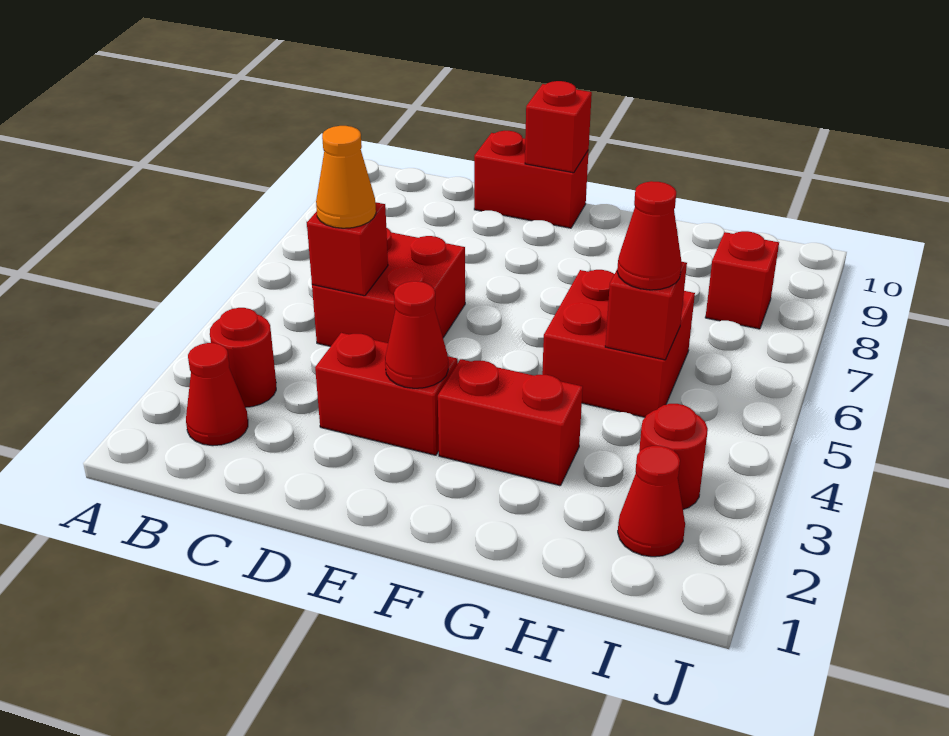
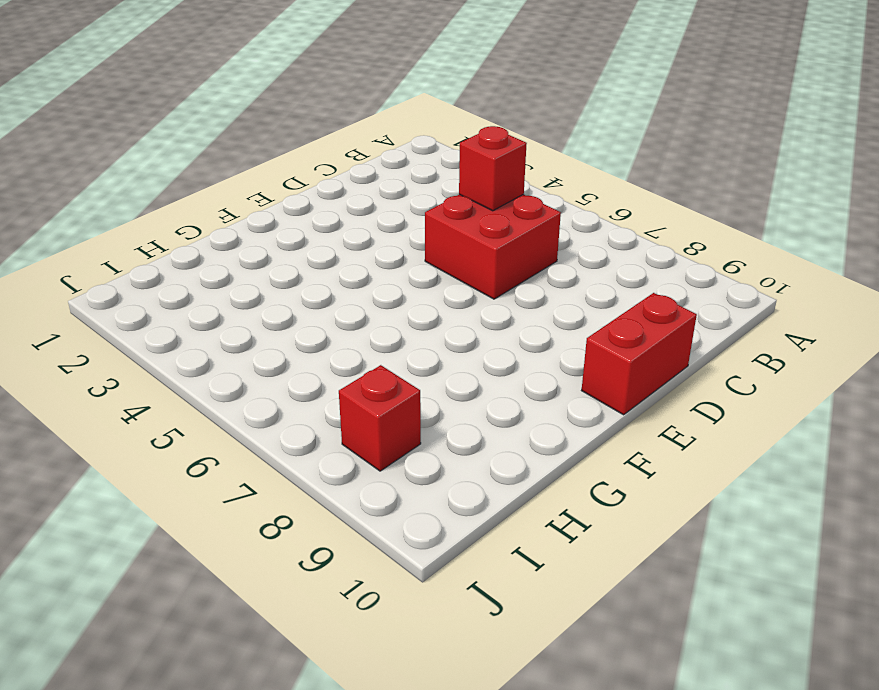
none -> red cone B2 level 1
none -> red round brick B3 level 1
none -> red brick D3:E3 level 1

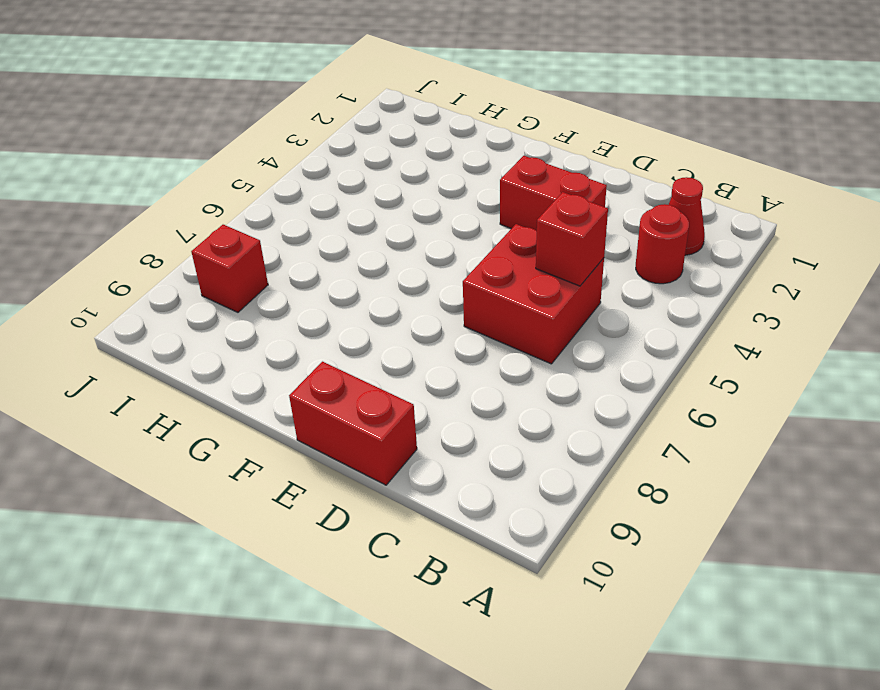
none -> red brick F3:G3 level 1
none -> red brick G5:H6 level 1
none -> red cone I2 level 1

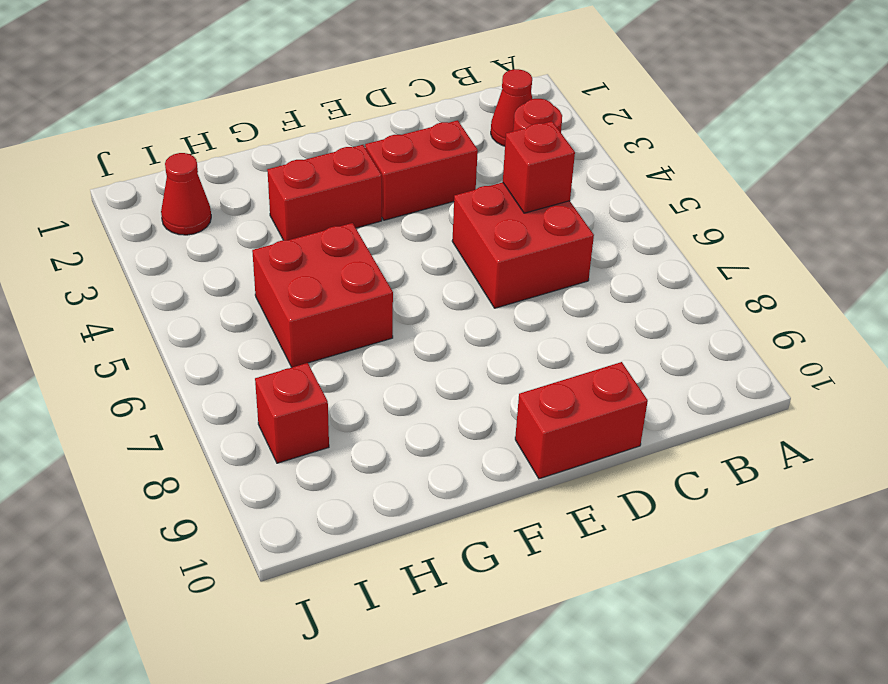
none -> red round brick I3 level 1
none -> red cone E3 level 2
none -> red brick E10 level 2

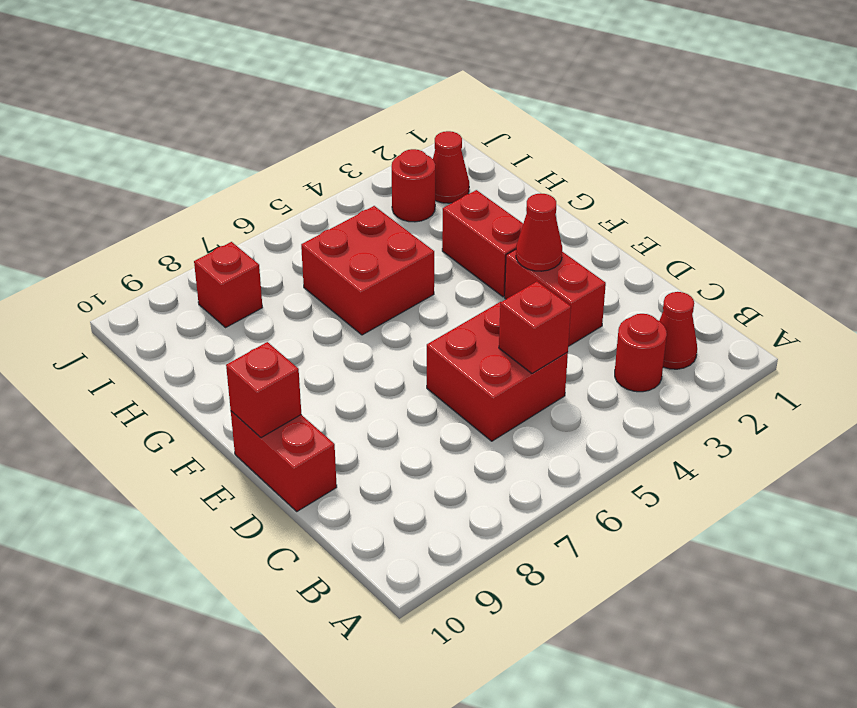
none -> red brick H5 level 2
none -> orange cone C5 level 3
none -> red cone H5 level 3

